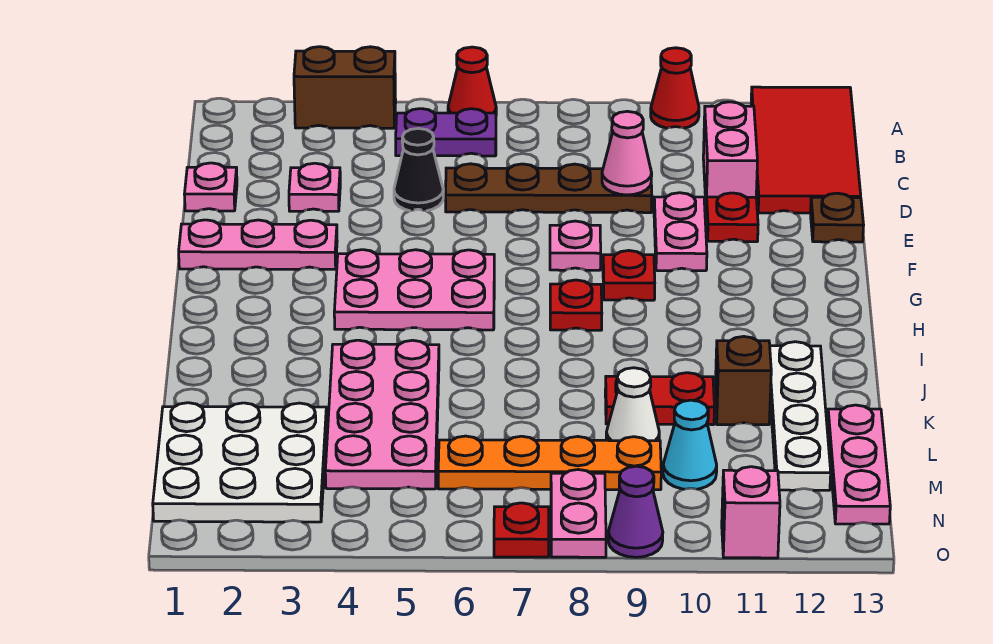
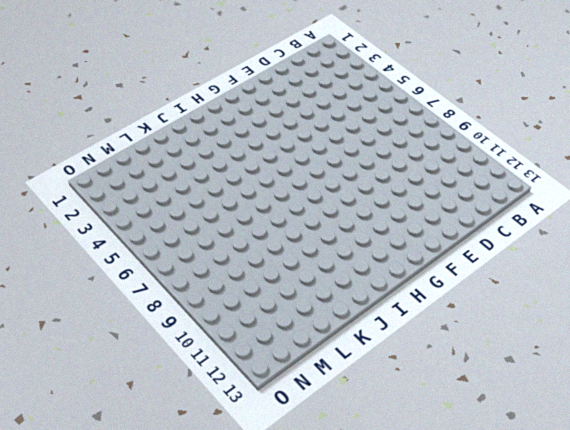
none -> brown brick A3:A4 level 1
none -> red cone A6 level 1
none -> red cone A10 level 1
none -> red tile A12:D13 level 1

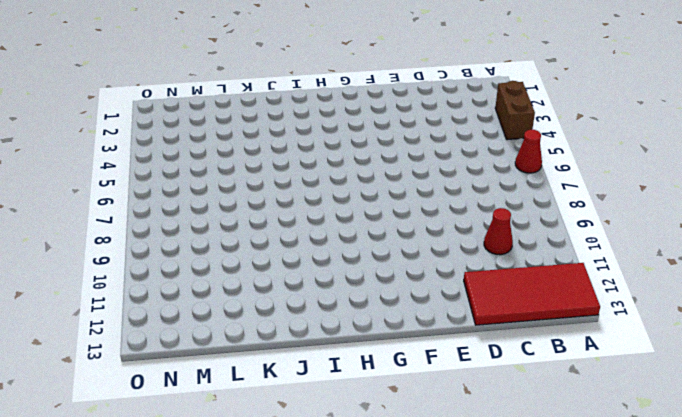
red cone C10 level 1 -> red cone A10 level 1
none -> purple plate B5:B6 level 1
none -> pink brick C11:D11 level 1
none -> pink plate D1 level 1
none -> pink plate D3 level 1

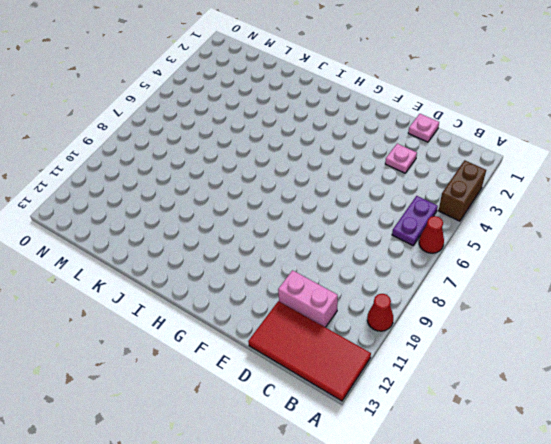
none -> black cone D5 level 1
none -> brown plate D6:D9 level 1
none -> pink plate E10:F10 level 1
none -> red plate E11 level 1

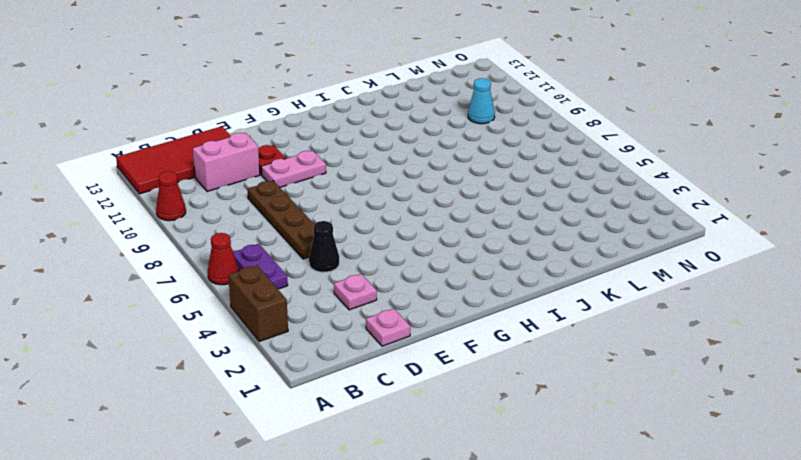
none -> brown plate E13 level 1
none -> pink plate F1:F3 level 1
none -> pink plate F8 level 1
none -> pink plate G4:H6 level 1

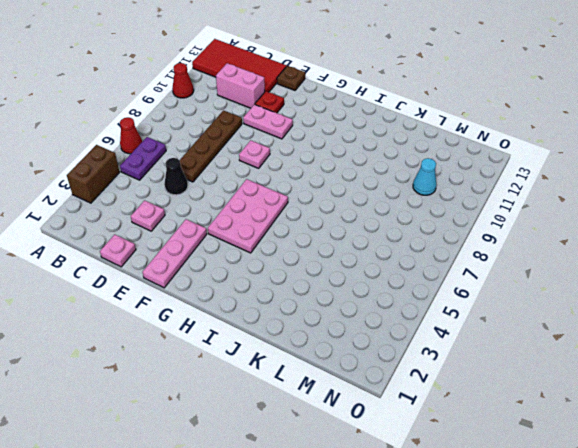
none -> red plate G9 level 1
none -> red plate H8 level 1
none -> pink plate J4:M5 level 1
none -> white plate J12:M12 level 1

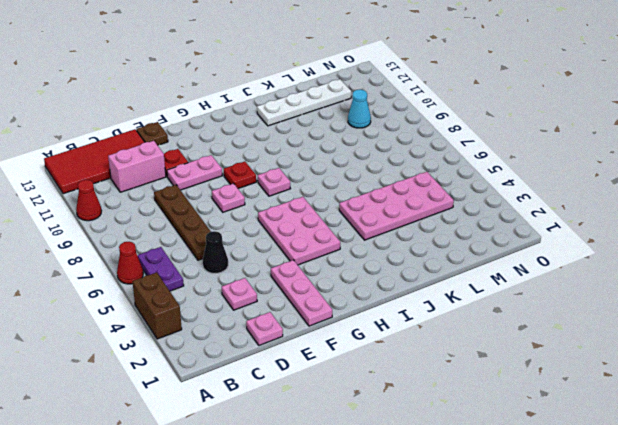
pink plate H8 level 1 -> red plate H8 level 1
none -> red plate K9:K10 level 1
none -> brown brick K11 level 1
none -> white plate L1:N3 level 1
none -> white cone L9 level 1

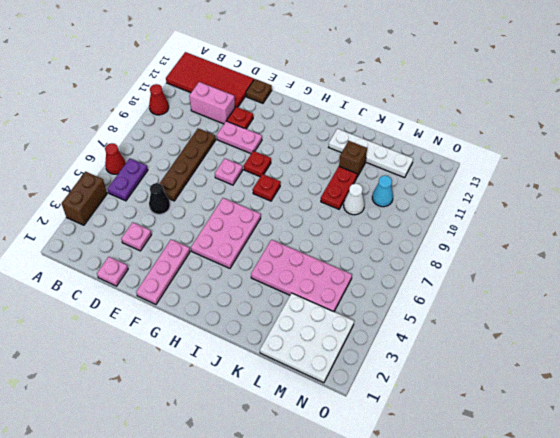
none -> pink plate L13:N13 level 1
none -> orange plate M6:M9 level 1
none -> pink plate N8:O8 level 1
none -> red plate O7 level 1

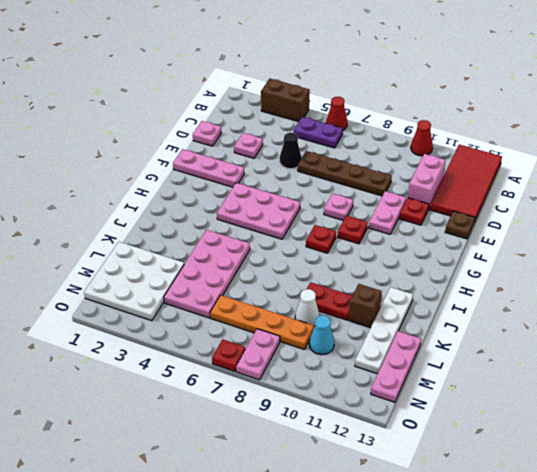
none -> purple cone O9 level 1
none -> pink brick O11 level 1
none -> pink cone D9 level 2

